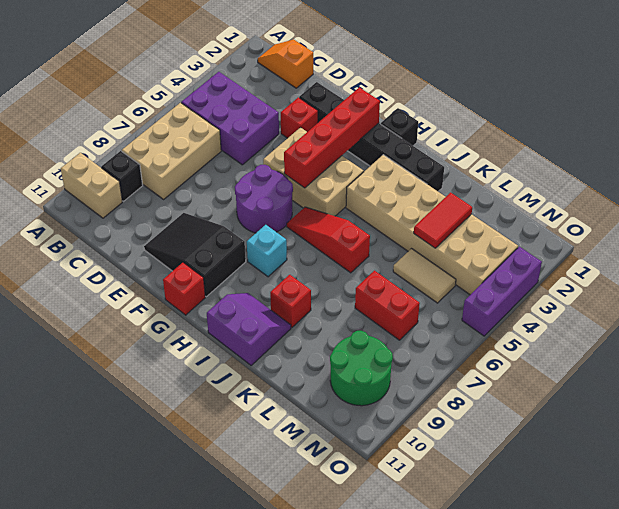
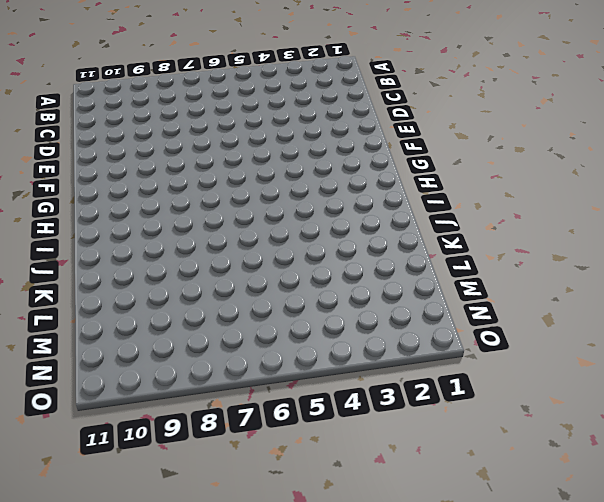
none -> tan brick A10:B10 level 1
none -> orange slope B1:C1 level 1 top C
none -> purple brick B4:D5 level 1

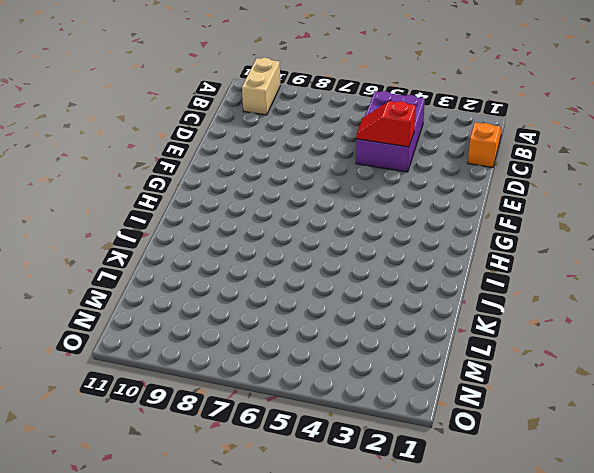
red slope D4:D5 level 2 top 4 -> none
none -> tan brick B6:C8 level 1
none -> black brick B9 level 1
none -> black brick E2:J2 level 1

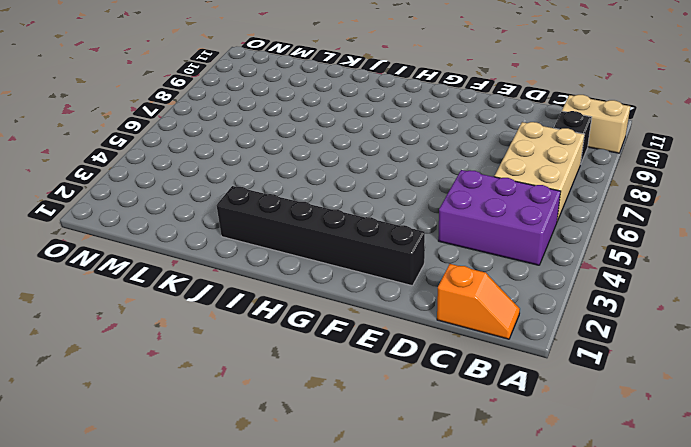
none -> red brick E3 level 1
none -> black slope E9:G10 level 1 top G
none -> tan brick F4:H5 level 1

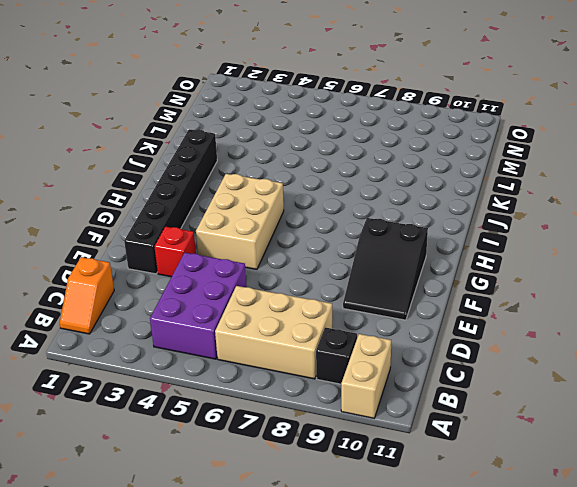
none -> purple round brick F6:G7 level 1
none -> red brick G11 level 1
none -> black brick H1 level 1

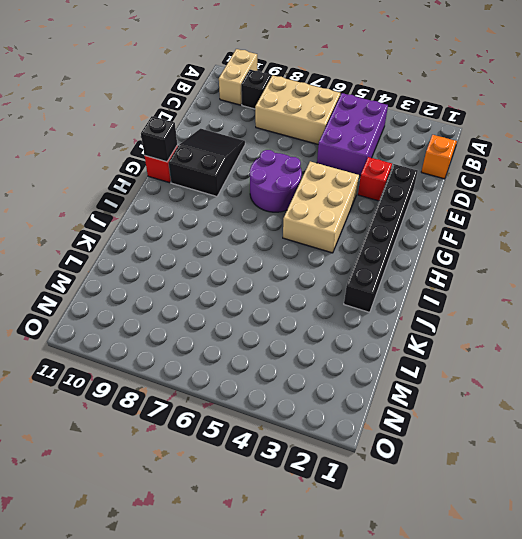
black brick G11 level 2 -> black brick H1 level 1
none -> red slope H6:J6 level 1 top J
none -> cyan brick H8 level 1
none -> tan brick I3:N4 level 1

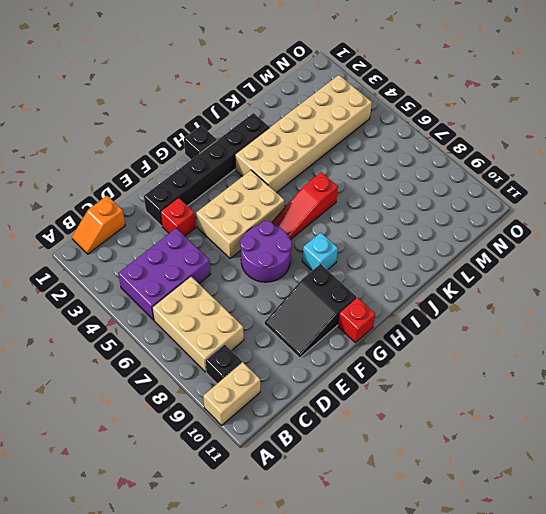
none -> purple slope I10:J11 level 1 top 11
none -> red brick J9 level 1
none -> tan tile L5:M5 level 1

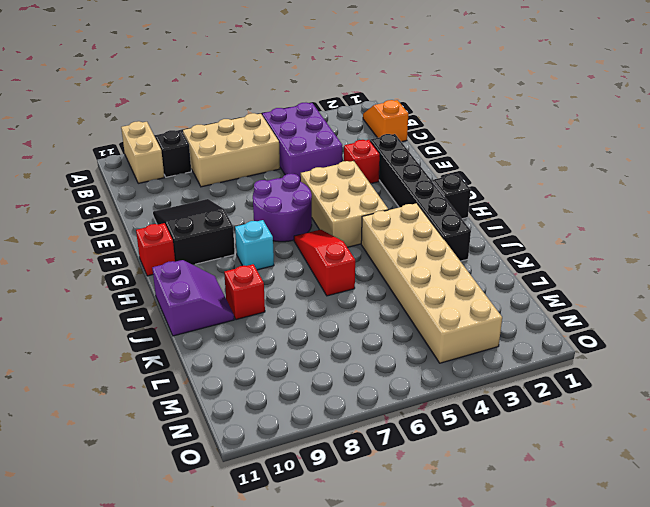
none -> tan tile L5:M5 level 1
none -> red brick L7:M7 level 1
none -> green round brick M9:N10 level 1

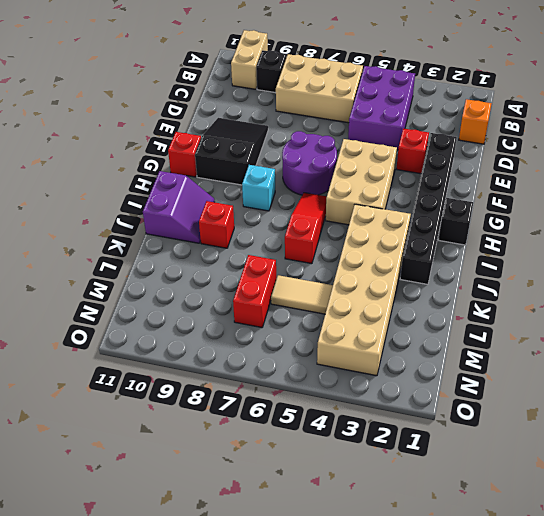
tan tile L5:L6 level 1 -> tan tile L5:M5 level 1
none -> green round brick M9:N10 level 1
none -> purple brick O3:O5 level 1
none -> red brick G2:G5 level 2

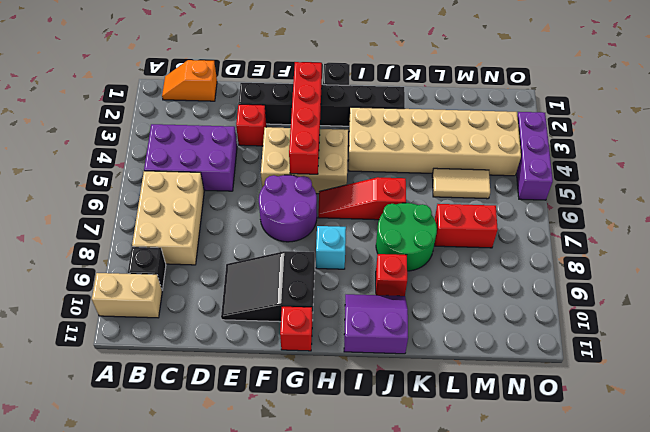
green round brick J7:K8 level 1 -> green round brick M9:N10 level 1
none -> red tile L3:L4 level 2

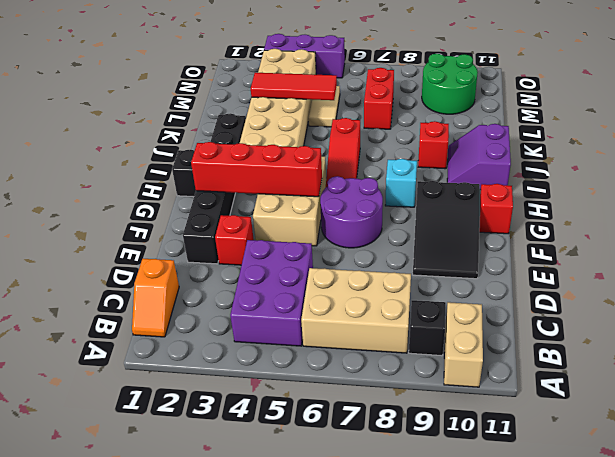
red tile L3:L5 level 2 -> red tile L3:L4 level 2

